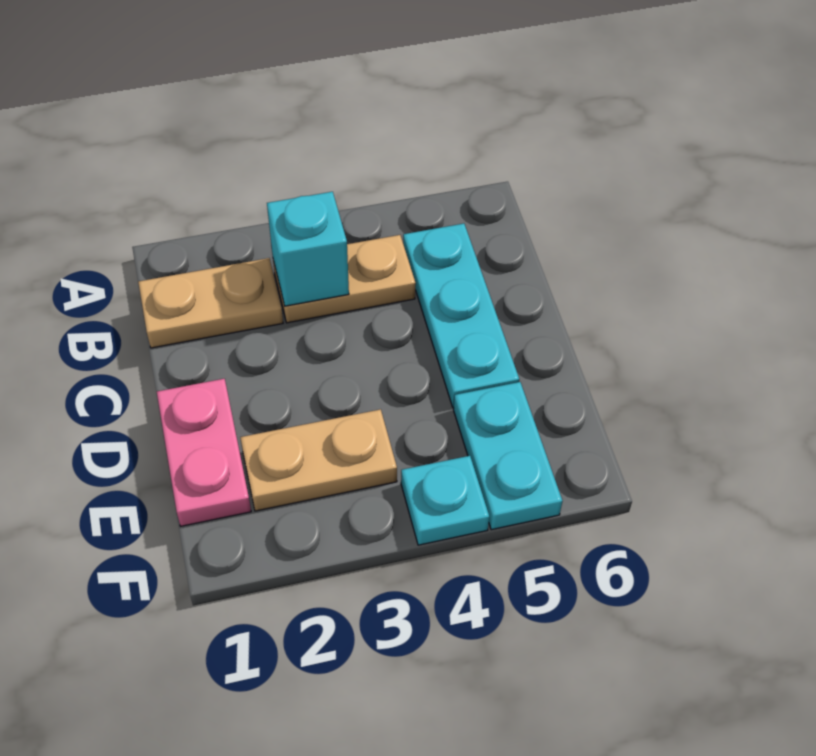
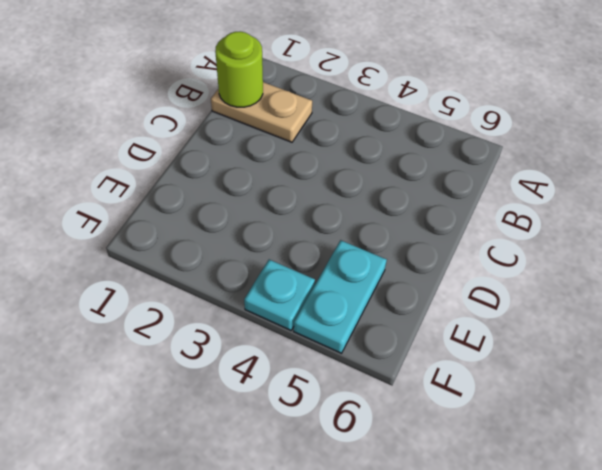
lime round brick B1 level 2 -> none
none -> tan plate B3:B4 level 1
none -> cyan plate B5:D5 level 1

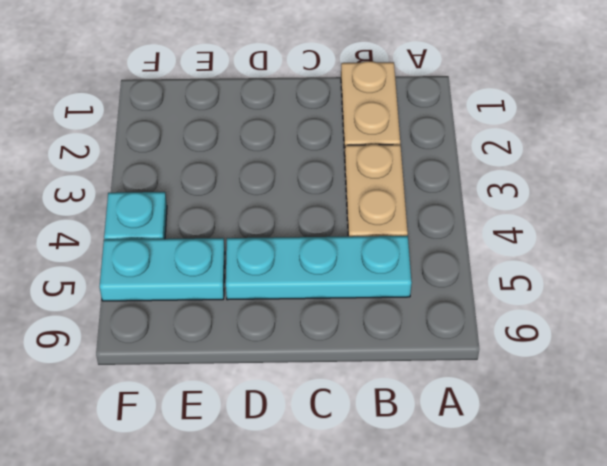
none -> pink plate D1:E1 level 1
none -> tan plate E2:E3 level 1

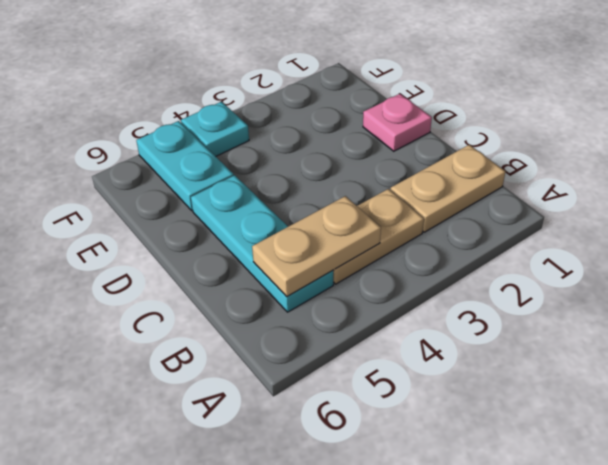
tan plate B4:B5 level 2 -> tan plate E2:E3 level 1
pink plate D1 level 1 -> pink plate D1:E1 level 1
none -> cyan brick B3 level 2

